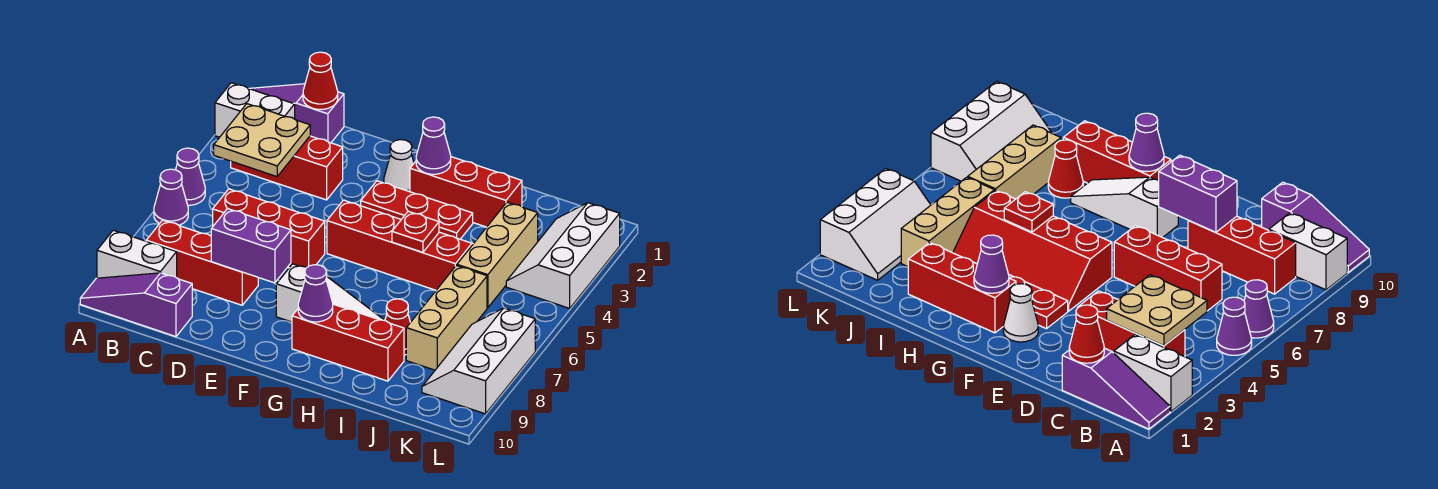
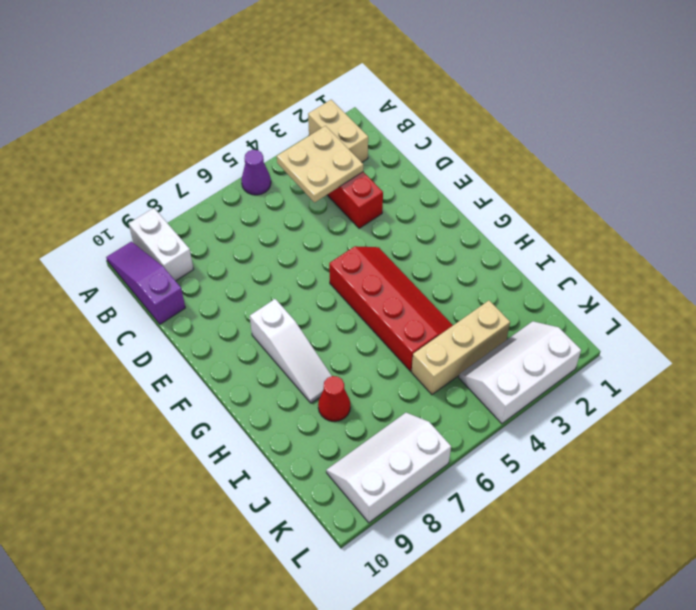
tan brick A2:B2 level 1 -> white brick A2:B2 level 1
none -> purple slope A1:C1 level 1 top C
none -> purple cone A6 level 1
none -> red brick B8:D8 level 1

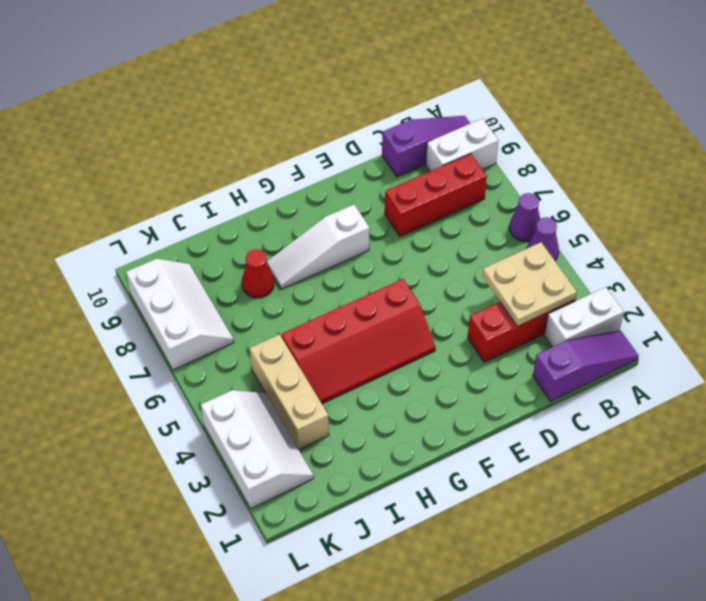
none -> red brick C6:E6 level 1
none -> white cone F2 level 1
none -> red plate F3:H3 level 1

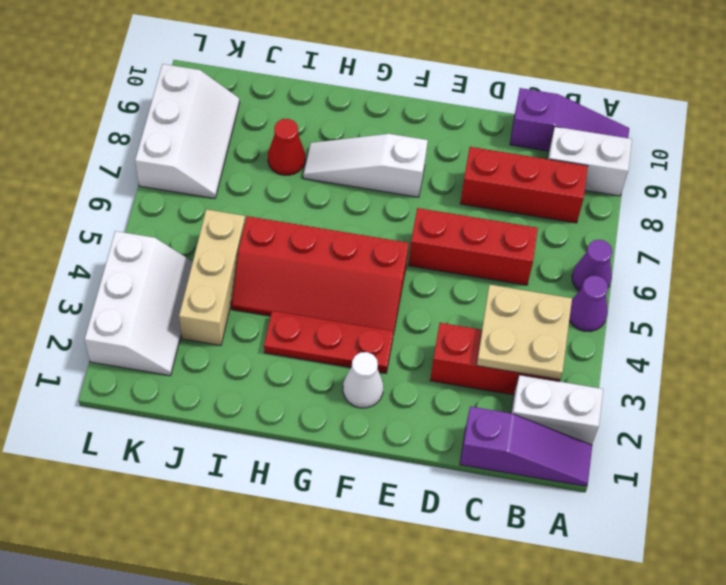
none -> red brick G2:I2 level 1
none -> red brick G9:I9 level 1
none -> tan brick J6:J8 level 1

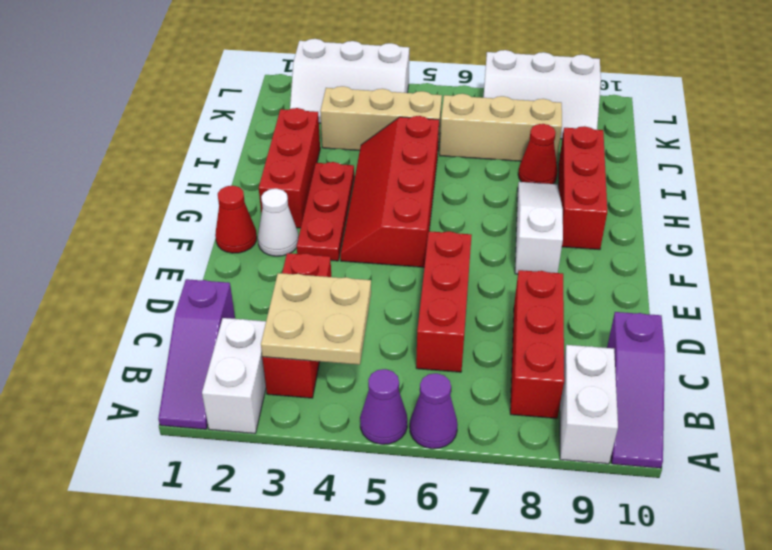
red cone F1 level 1 -> red cone C1 level 2
none -> purple brick D8:E8 level 2
none -> purple cone G2 level 2
none -> purple cone G9 level 2

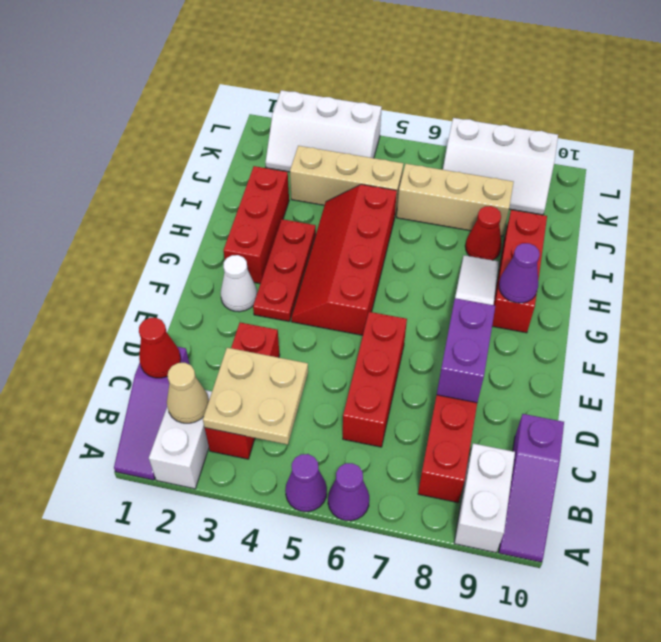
tan cone B2 level 2 -> none
none -> purple cone G2 level 2
none -> red plate H5 level 2

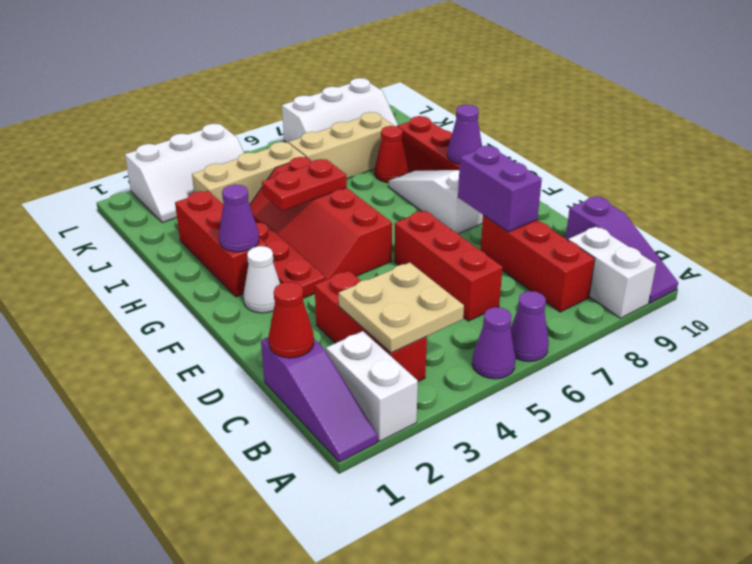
red plate H4:H5 level 2 -> red plate H5 level 2

